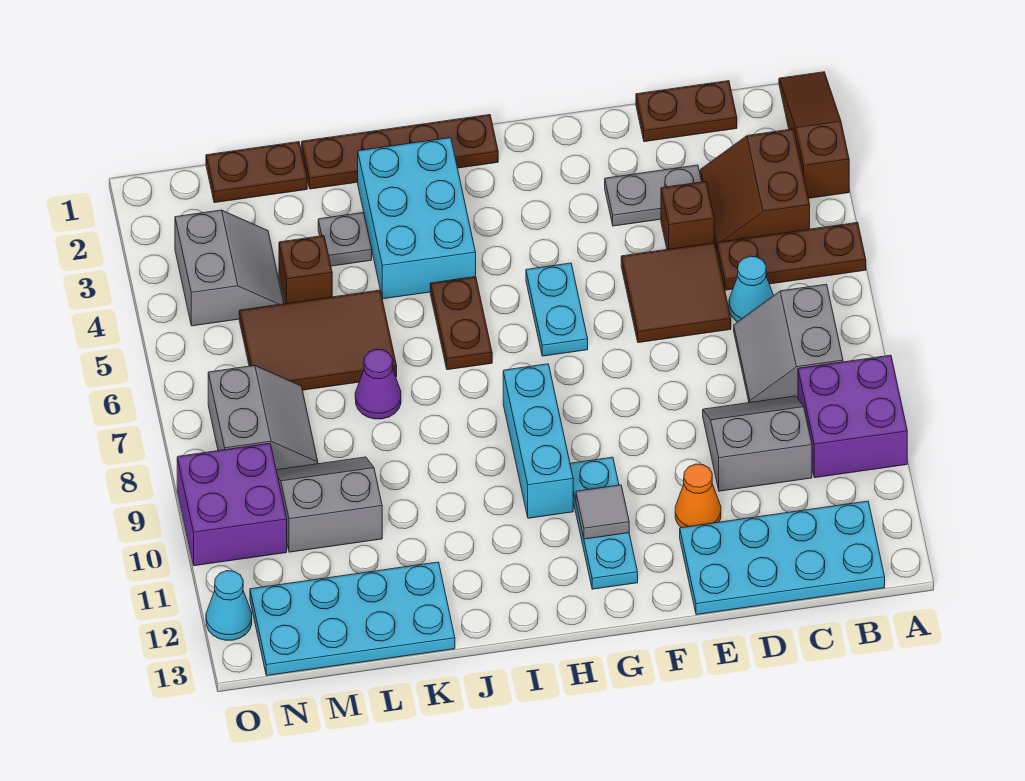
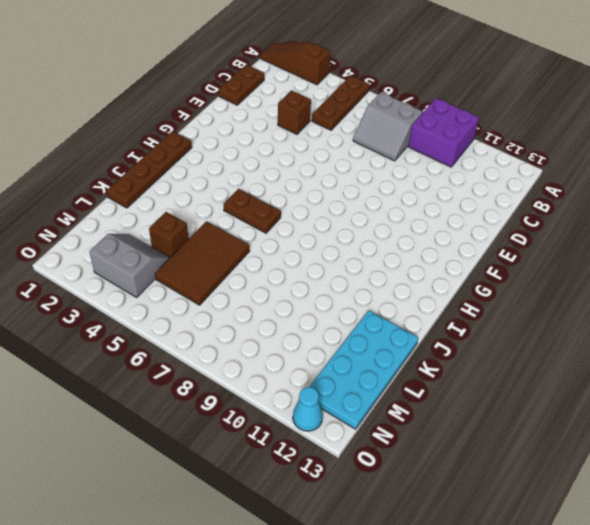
none -> brown slope B3:C4 level 1 top B
none -> cyan plate B12:E13 level 1
none -> cyan cone C6 level 1
none -> grey slope C9:D10 level 1 top 10

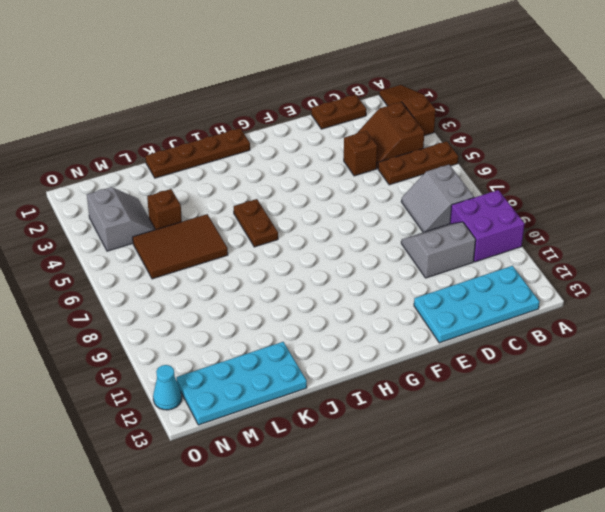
none -> cyan cone C6 level 1
none -> grey plate D3:E3 level 1
none -> brown tile D5:E6 level 1
none -> orange cone E11 level 1

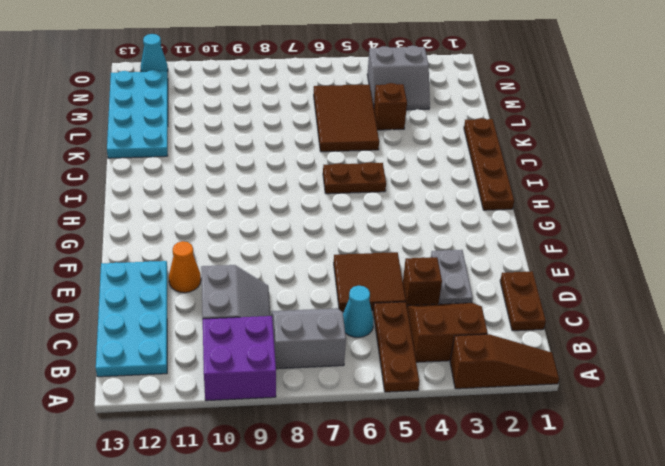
none -> cyan plate G5:G6 level 1
none -> cyan plate G10:G12 level 1
none -> cyan brick H8:H10 level 1
none -> cyan brick I2:J4 level 1

